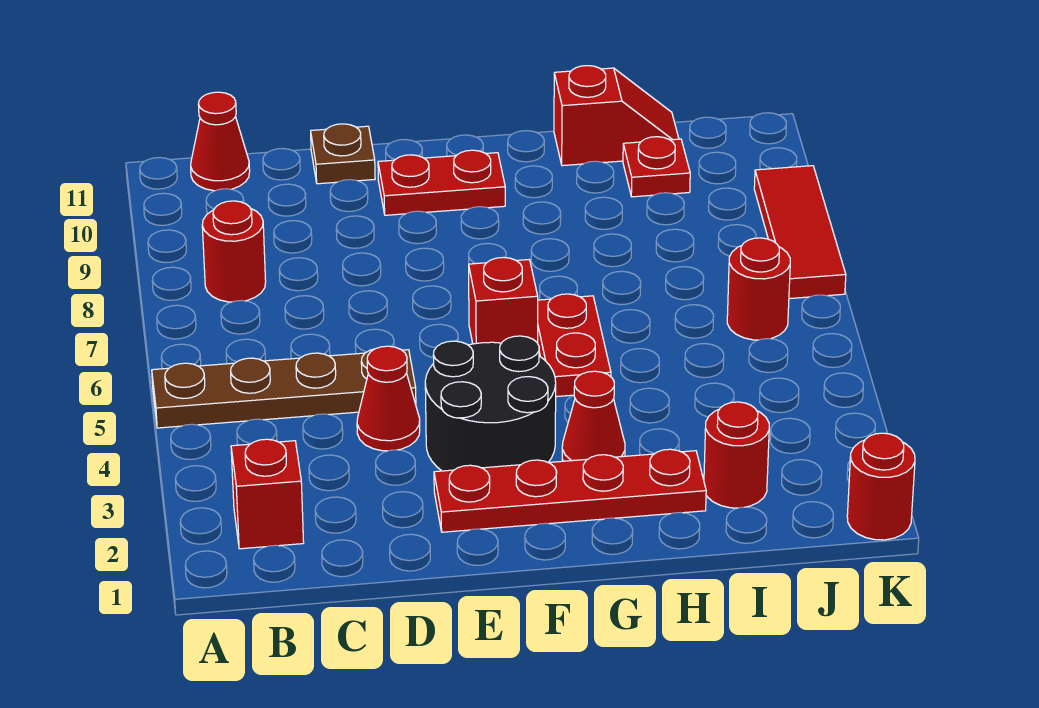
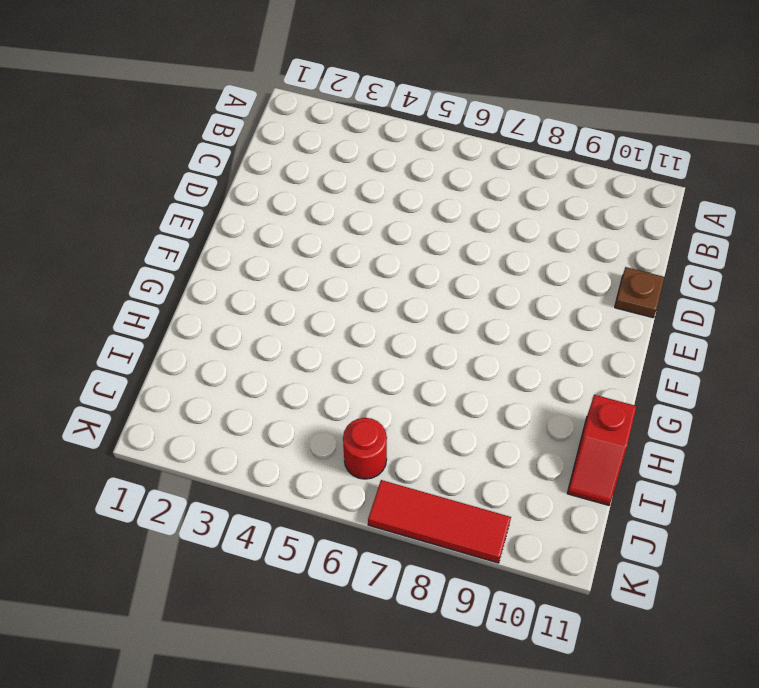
none -> brown plate A5:D5 level 1
none -> red brick B2 level 1
none -> red round brick B8 level 1

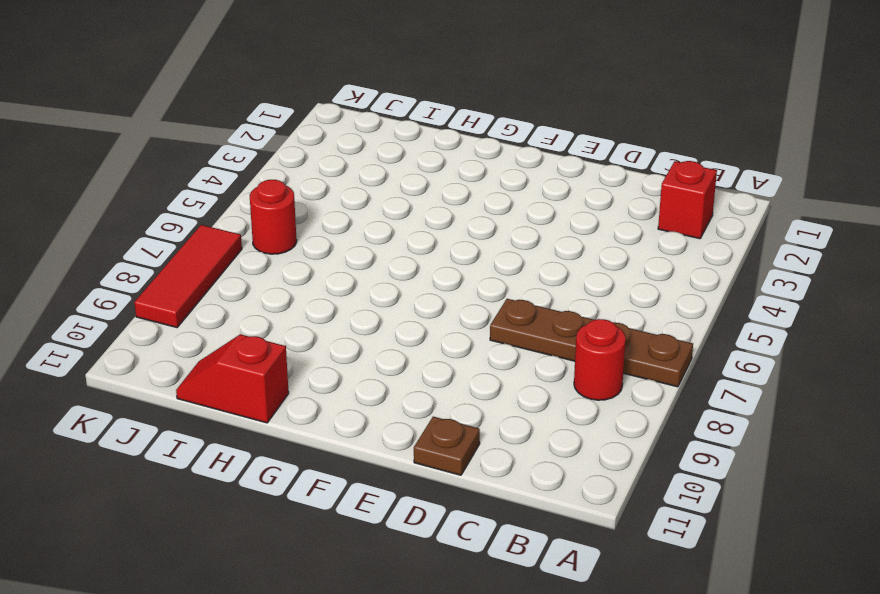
brown plate A7:D7 level 1 -> brown plate A5:D5 level 1
none -> red cone B11 level 1
none -> red cone D4 level 1
none -> red plate E2:H2 level 1

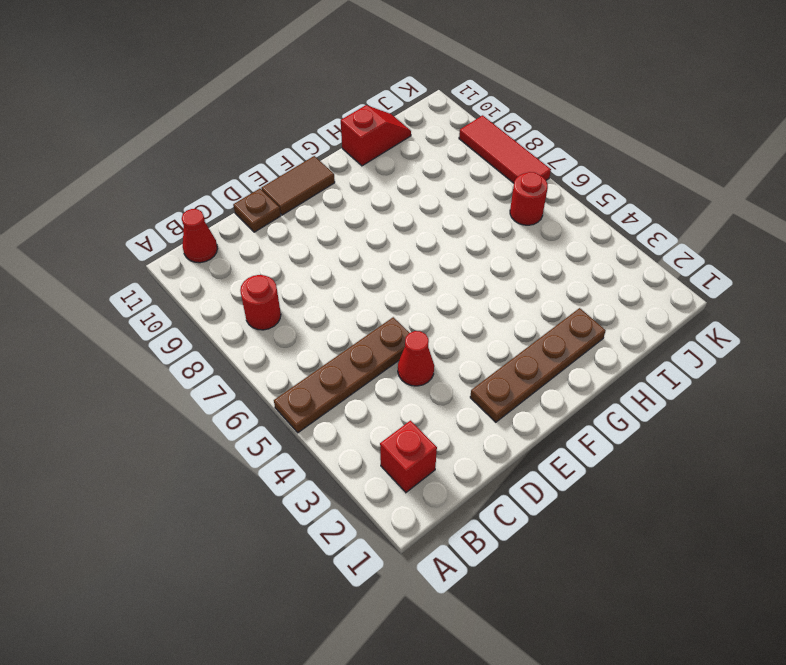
brown plate E2:H2 level 1 -> red plate E2:H2 level 1
brown tile E11:F11 level 1 -> none
none -> black round brick E3:F4 level 1
none -> red plate E10:F10 level 1
none -> red brick F6 level 1

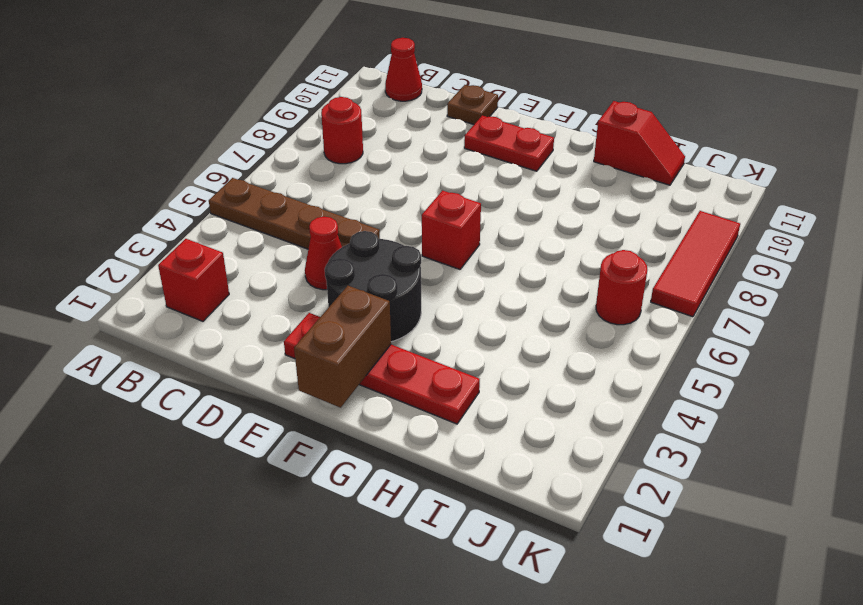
brown brick F1:F2 level 2 -> none
none -> red cone G3 level 1
none -> red plate G5:G6 level 1
none -> red round brick I2 level 1

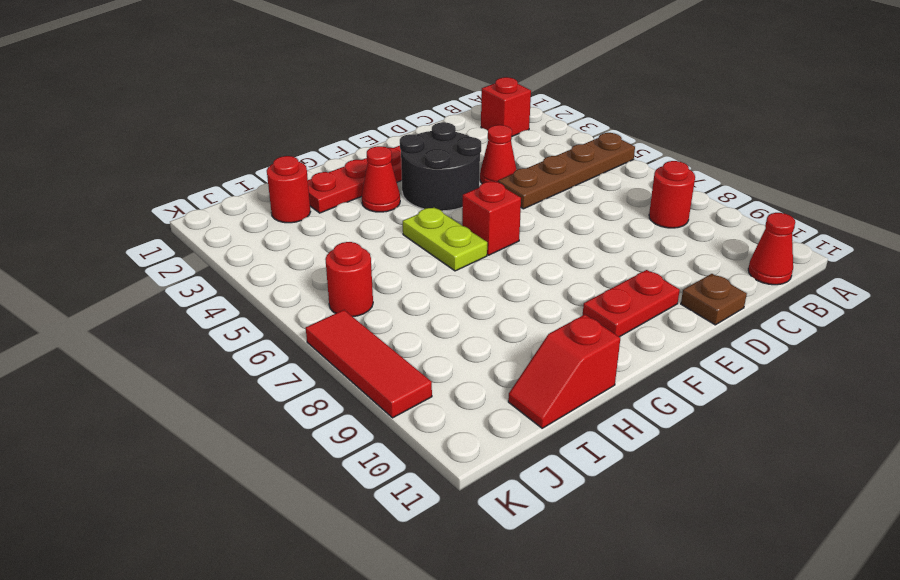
lime plate G5:G6 level 1 -> red plate G5:G6 level 1
none -> red plate I10 level 1
none -> red round brick K1 level 1

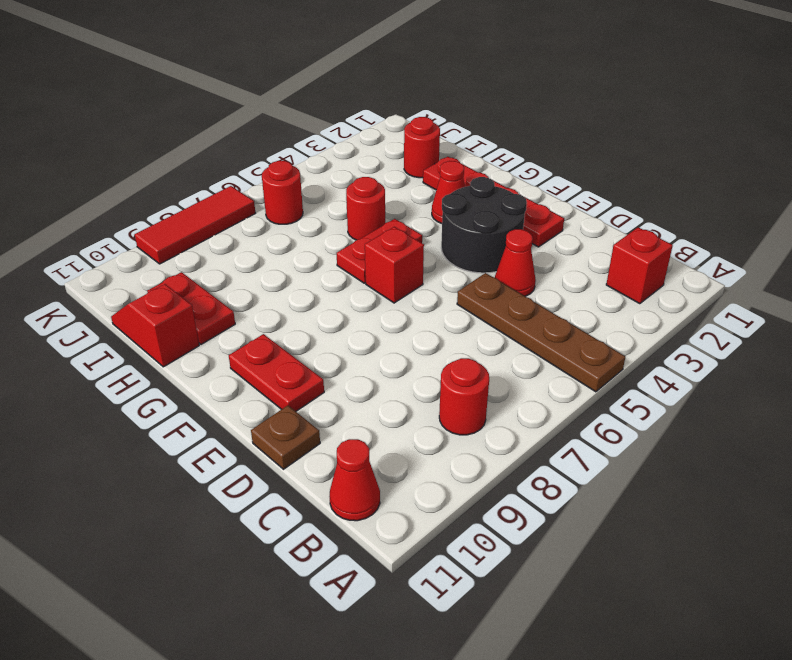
red round brick H5 level 1 -> red round brick K1 level 1
red plate H10:I10 level 1 -> red plate I10 level 1

